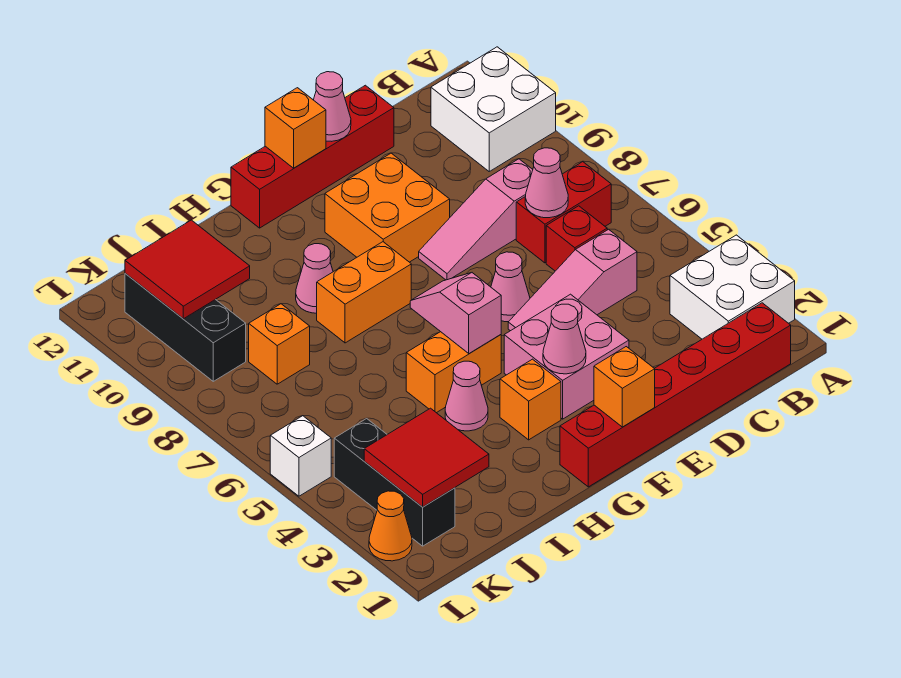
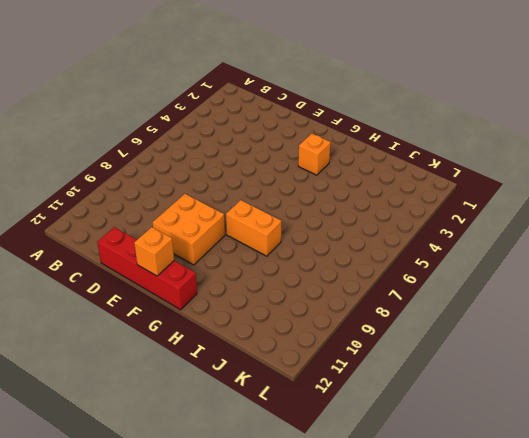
none -> white brick A2:B3 level 1
none -> white brick A10:B11 level 1
none -> red brick B1:G1 level 1

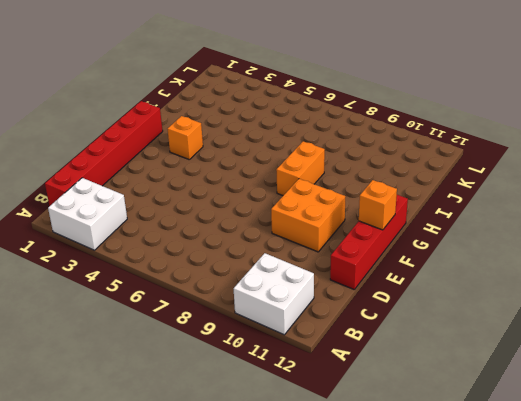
none -> red brick B7:C7 level 1
none -> pink slope C5:E5 level 1 top C
none -> red brick C6 level 1

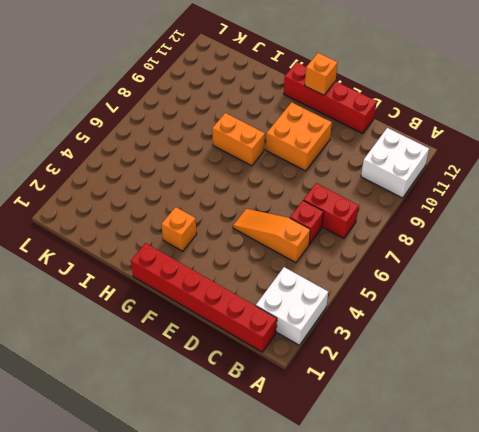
orange slope C5:E5 level 1 top C -> pink slope C5:E5 level 1 top C
none -> pink slope C8:E8 level 1 top C
none -> pink brick E3:F4 level 1
none -> pink cone E6 level 1

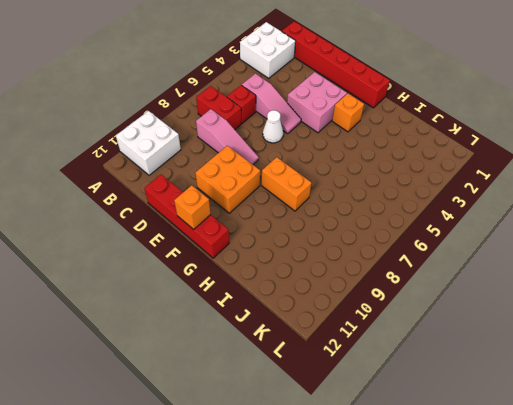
white cone E6 level 1 -> pink cone E6 level 1
none -> orange brick G5:H5 level 1
none -> pink cone H4 level 1
none -> pink cone H9 level 1

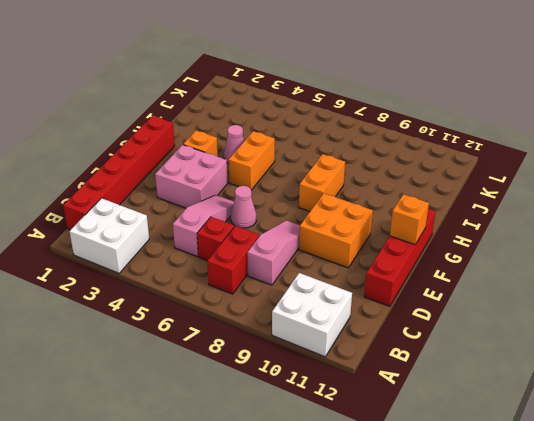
none -> pink cone H9 level 1
none -> orange brick J8 level 1
none -> black brick K2:K4 level 1

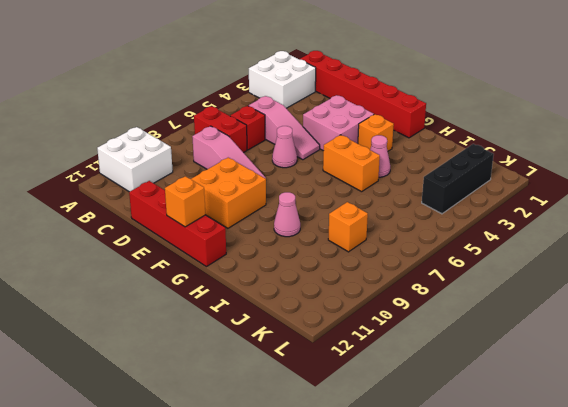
none -> orange brick G8:H8 level 1
none -> black brick K9:K11 level 1
none -> orange cone L2 level 1

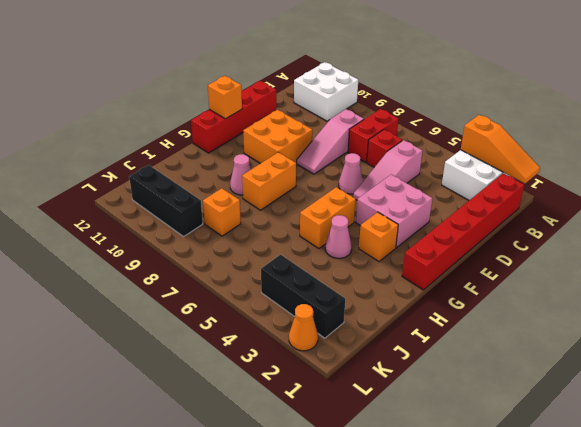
orange slope A1:A3 level 2 top 3 -> none
none -> white brick L5 level 1
none -> pink cone C7 level 2
none -> pink cone E12 level 2

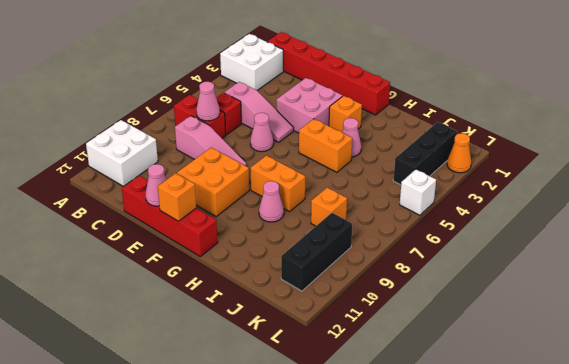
none -> orange brick F1 level 2
none -> pink cone F3 level 2
none -> pink slope G5:G6 level 2 top 5

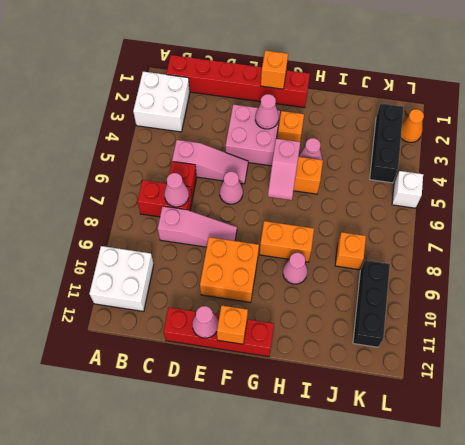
none -> red tile J2:K3 level 2
none -> red tile J10:K11 level 2

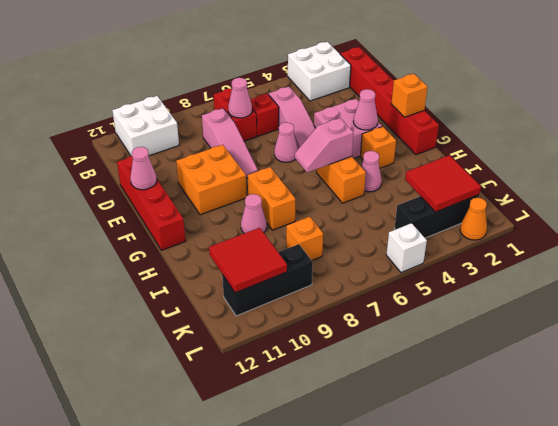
none -> orange brick F12 level 2

